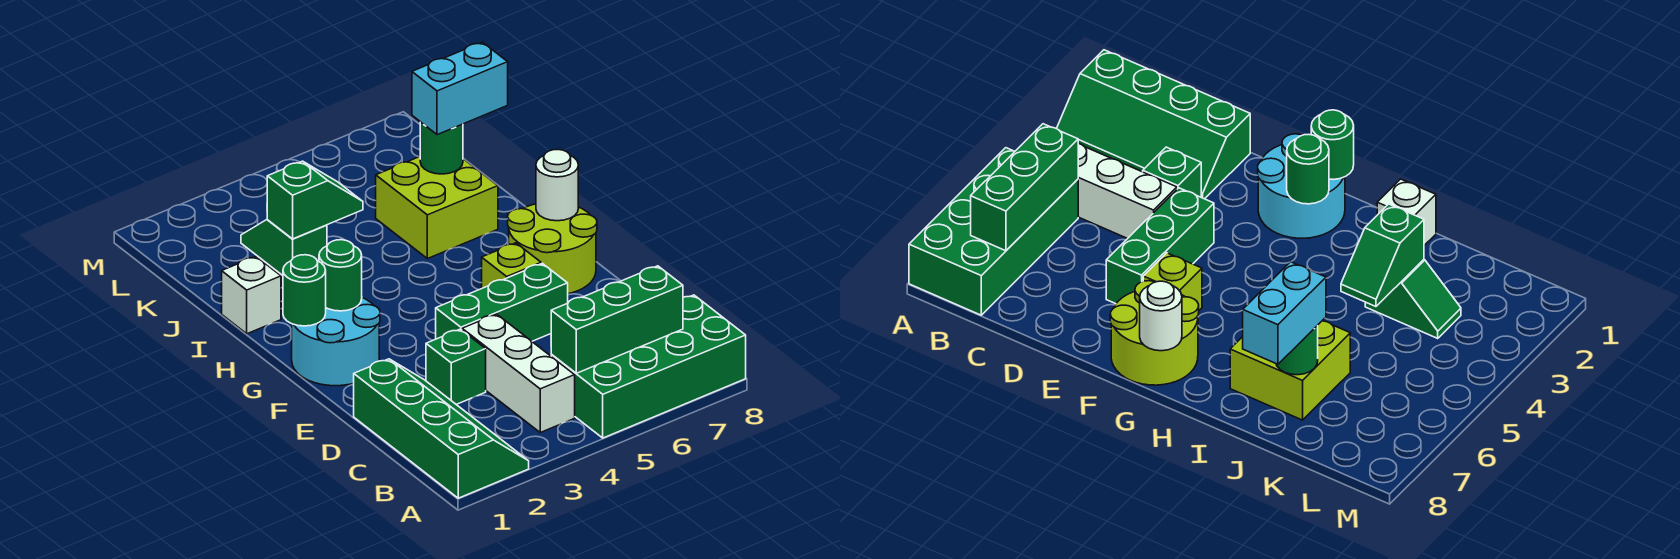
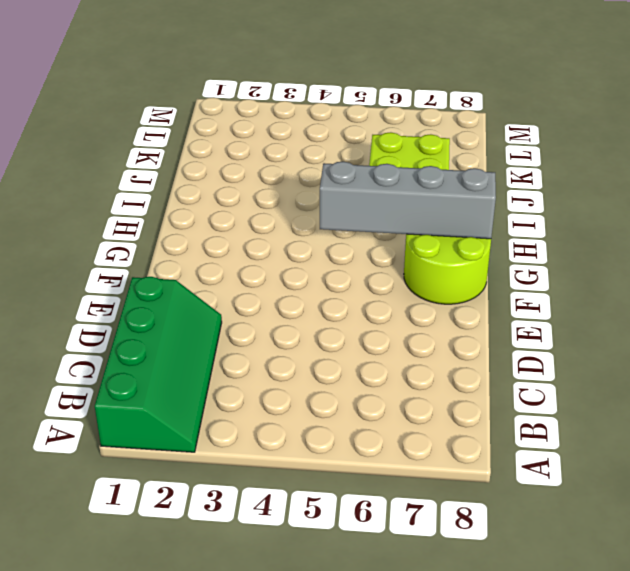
grey brick G5:G8 level 2 -> white round brick G8 level 2
none -> green brick A5:B8 level 1
none -> white brick B4:D4 level 1
none -> green brick D3 level 1

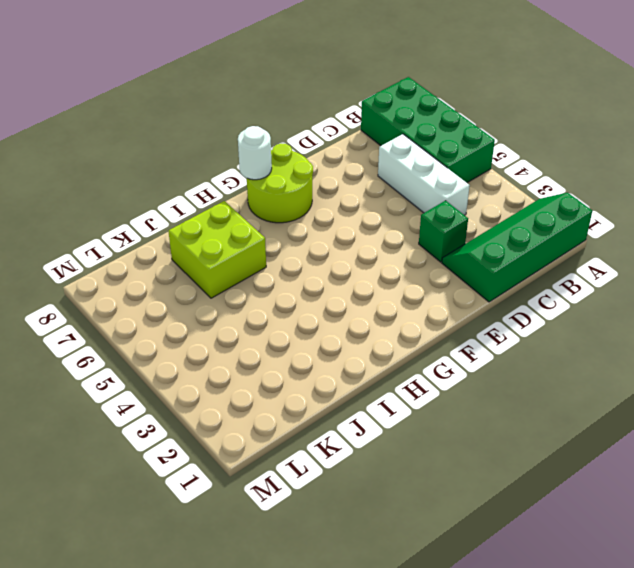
white brick C4:C6 level 1 -> white brick B4:D4 level 1
none -> green brick E4:E6 level 1
none -> cyan round brick F1:G2 level 1
none -> lime brick F6 level 1

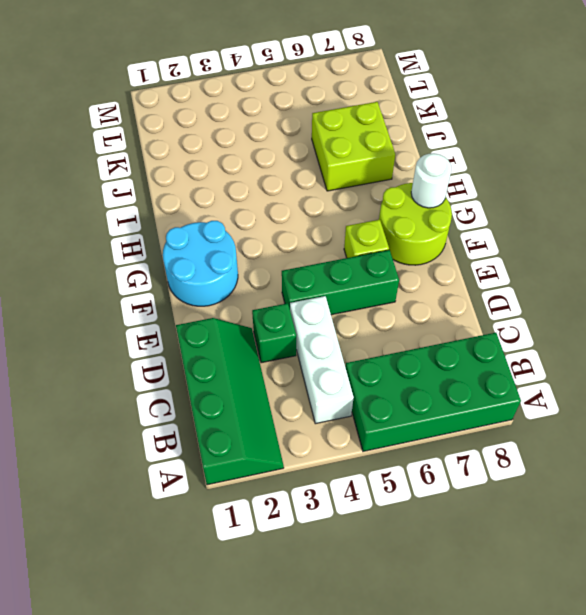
none -> white brick I1 level 1
none -> green slope J3:K3 level 1 top J
none -> green brick B5:B7 level 2

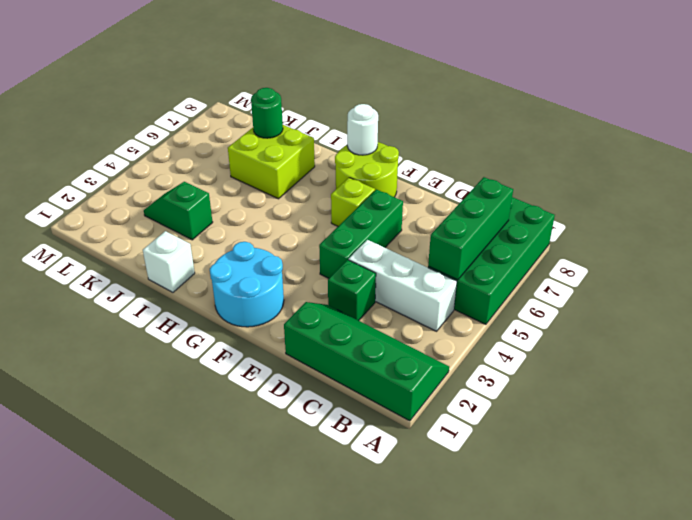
none -> green round brick G1 level 2
none -> green round brick G2 level 2
none -> green slope J3:J4 level 2 top 3

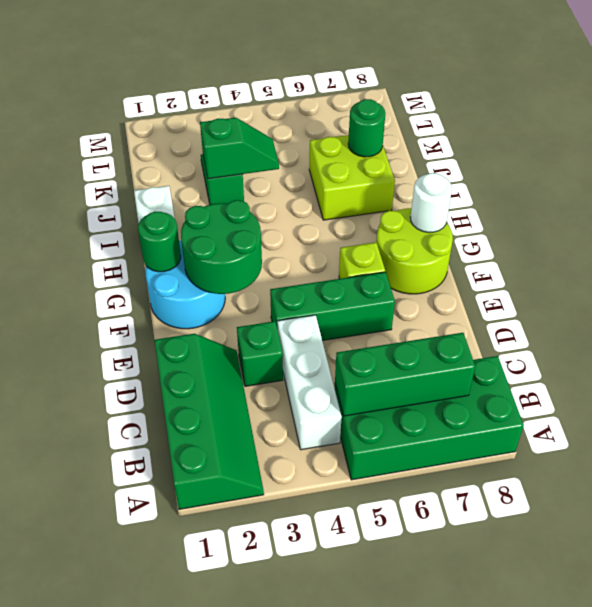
green round brick F2:G3 level 2 -> green round brick G2 level 2
none -> cyan brick J7:J8 level 3

